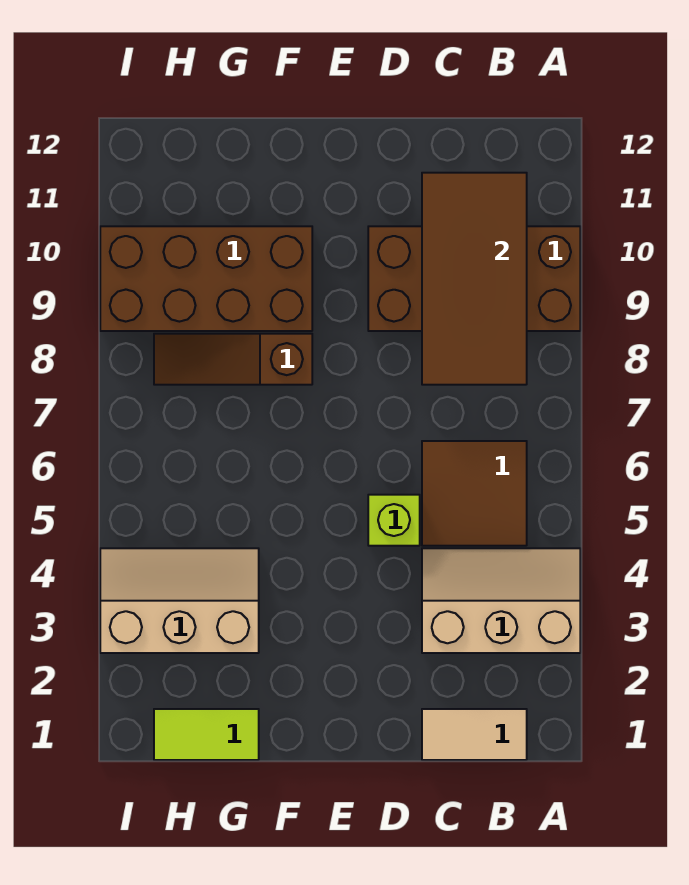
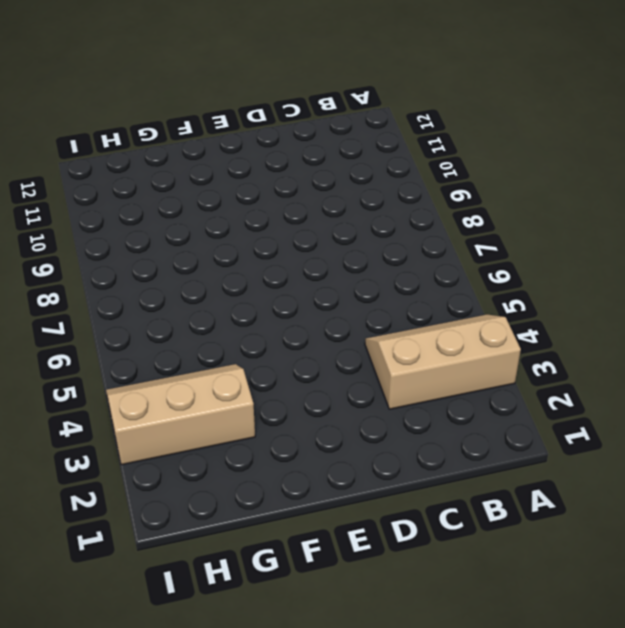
none -> brown brick A9:D10 level 1
none -> tan tile B1:C1 level 1

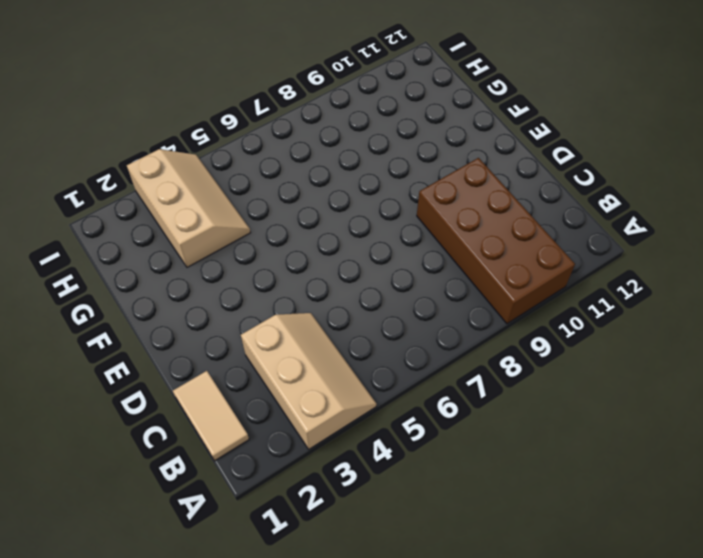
none -> brown tile B5:C6 level 1
none -> lime brick D5 level 1

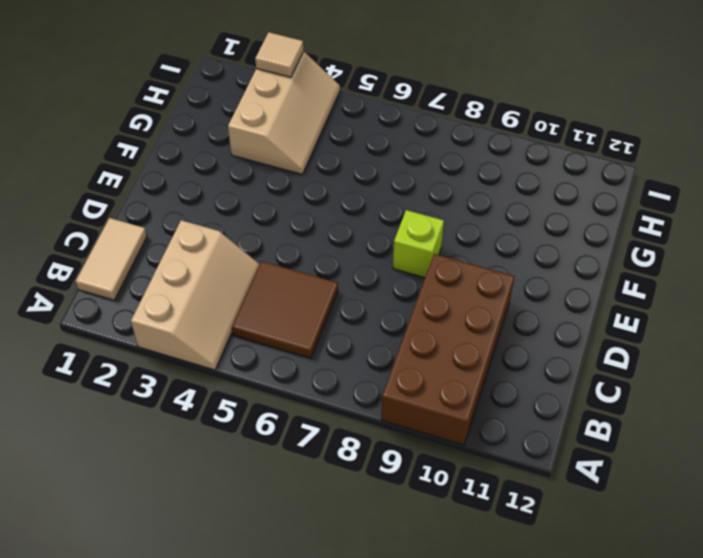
lime brick E8 level 1 -> lime brick D5 level 1
tan tile I3 level 2 -> none
none -> brown slope F8:H8 level 1 top F
none -> brown brick F9:I10 level 1

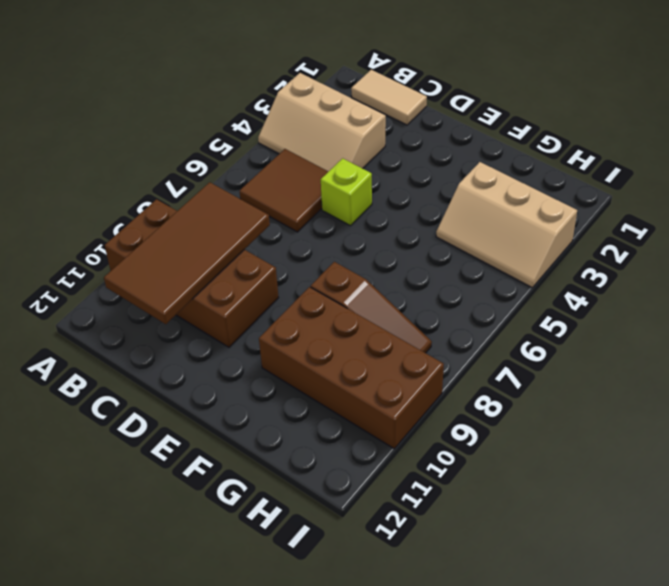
none -> lime tile G1:H1 level 1

